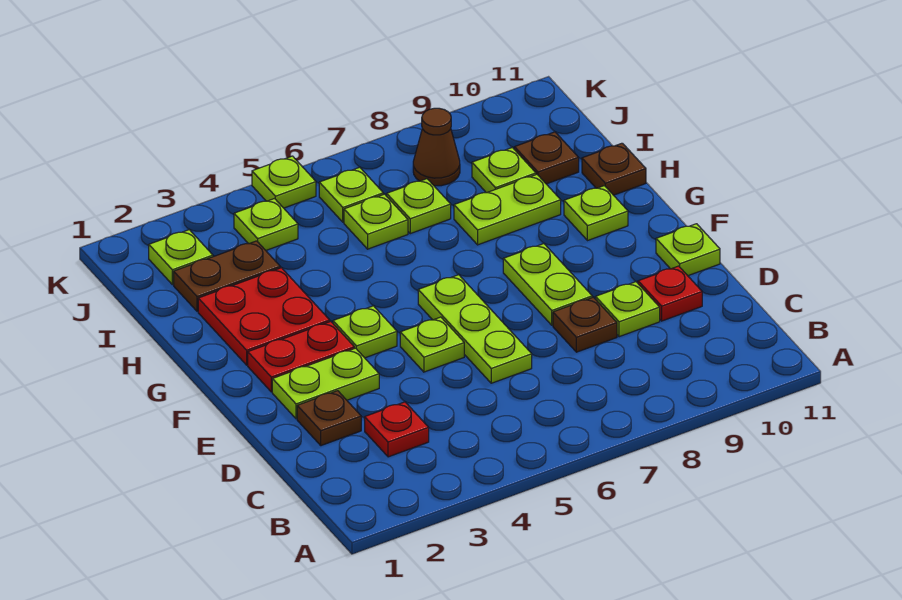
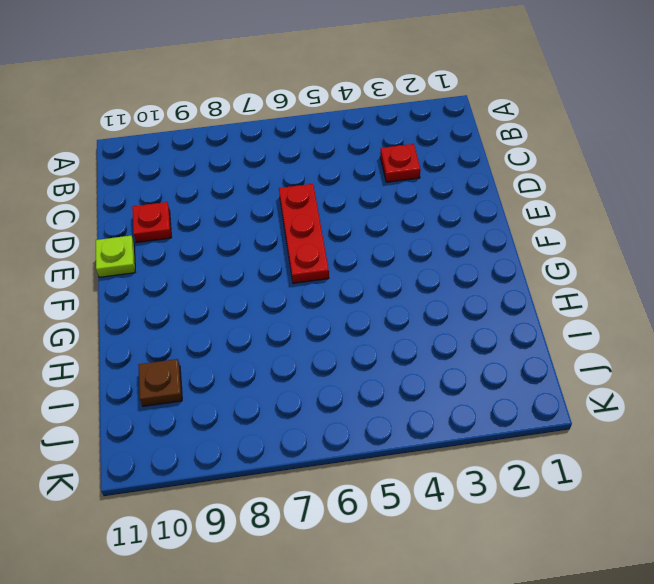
red plate D6:F6 level 1 -> lime plate D6:F6 level 1
none -> brown plate D2 level 1
none -> brown plate D8 level 1
none -> lime plate D9 level 1

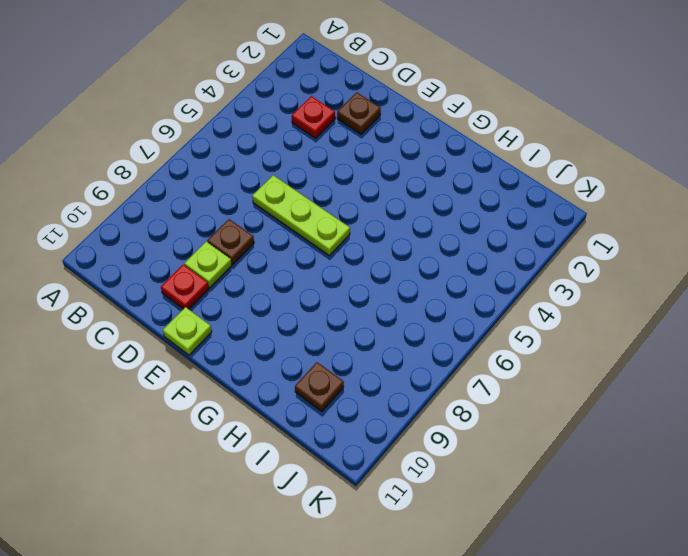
none -> lime plate E2:E3 level 1
none -> lime plate E5 level 1
none -> lime plate E8:F8 level 1

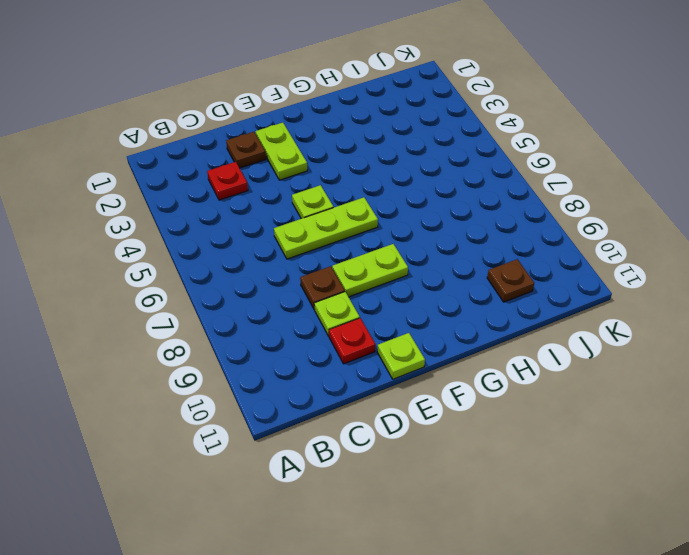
none -> red plate F2:F3 level 1
none -> lime plate F4 level 1
none -> red plate G2:H3 level 1

